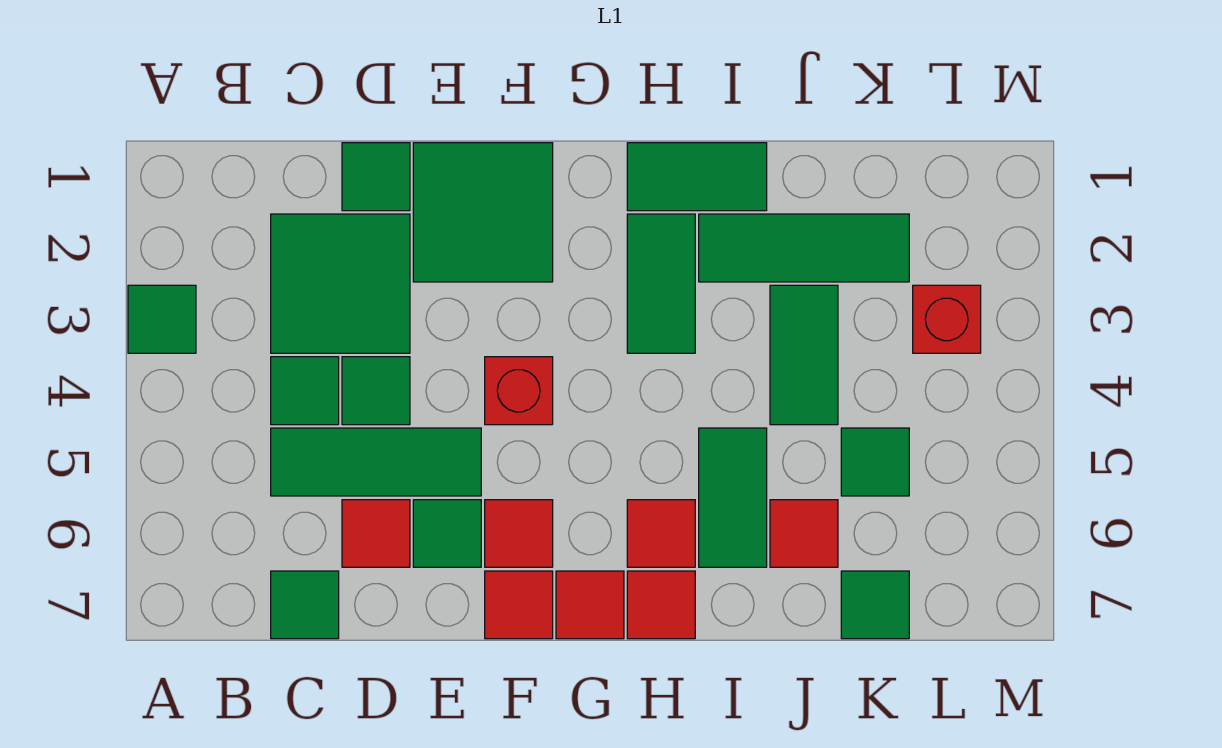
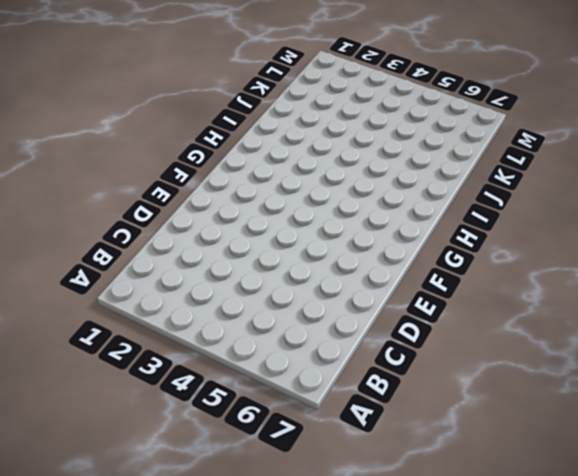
none -> green tile A3 level 1
none -> green tile C2:D3 level 1
none -> green tile C4 level 1

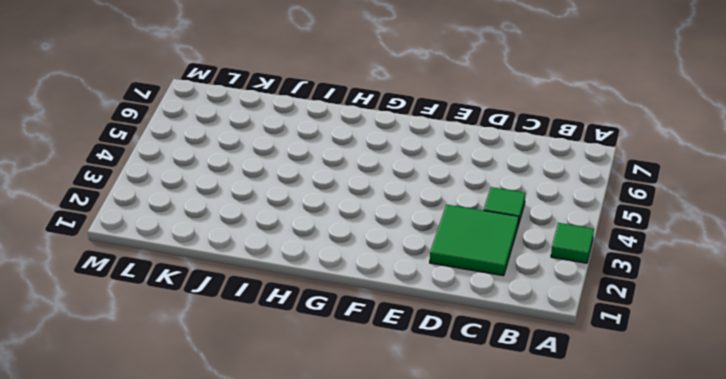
none -> green tile C5:E5 level 1
none -> green tile C7 level 1
none -> green tile D1 level 1

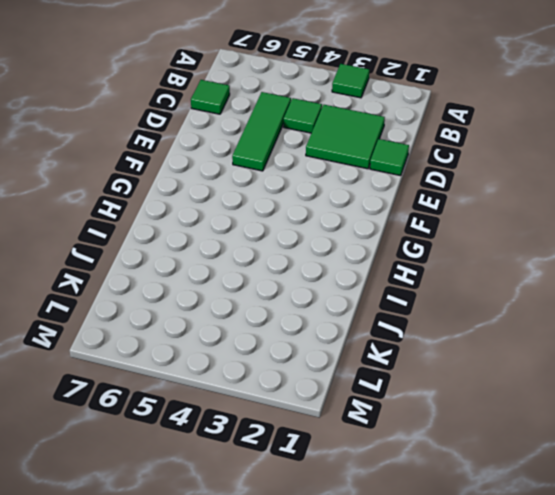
none -> green tile D4 level 1
none -> red tile D6 level 1
none -> green tile E1:F2 level 1

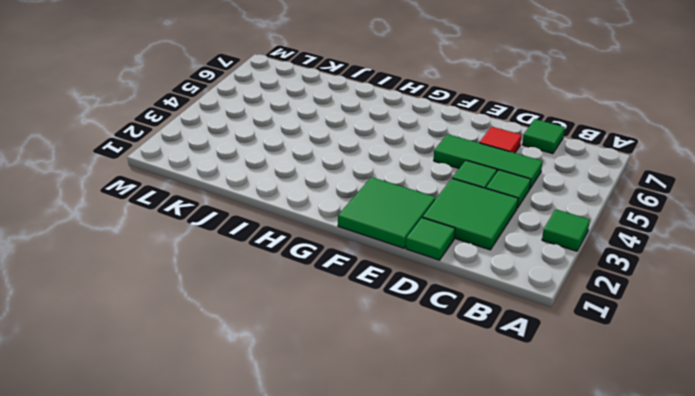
none -> green tile E6 level 1
none -> red brick F4 level 1
none -> red tile F6 level 1

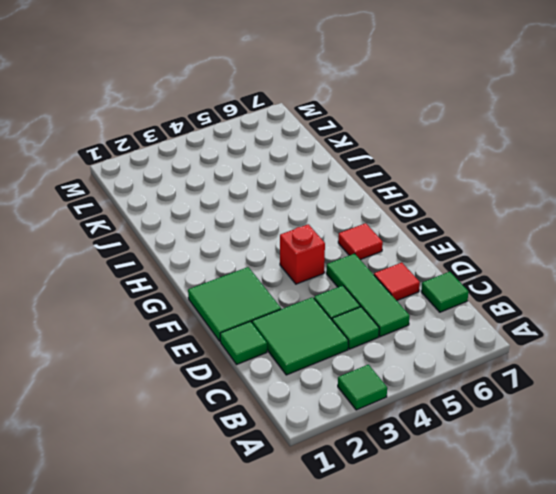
none -> green tile E6 level 1
none -> red tile F7 level 1
none -> red tile G7 level 1

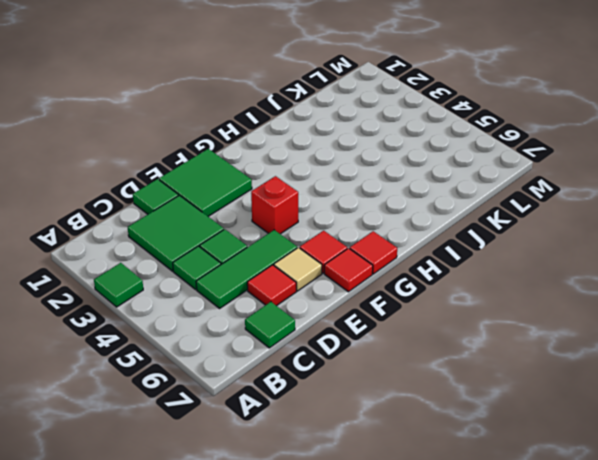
tan tile E6 level 1 -> green tile E6 level 1
none -> green tile H1:I1 level 1
none -> green tile H2:H3 level 1
none -> red tile H6 level 1

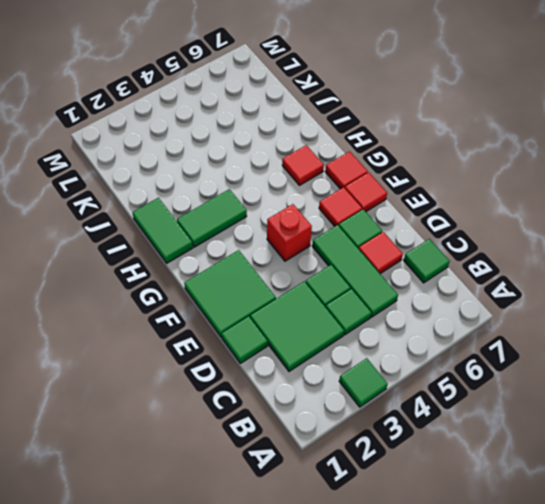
none -> red tile H7 level 1
none -> green tile I2:K2 level 1
none -> green tile I5:I6 level 1

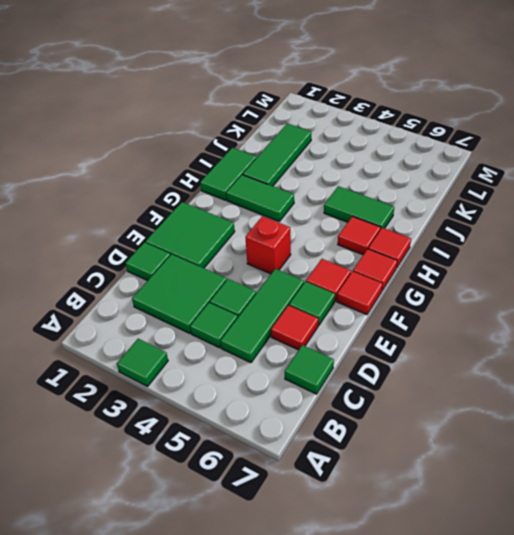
none -> green tile J3:J4 level 1
none -> red tile J6 level 1
none -> green tile K5 level 1

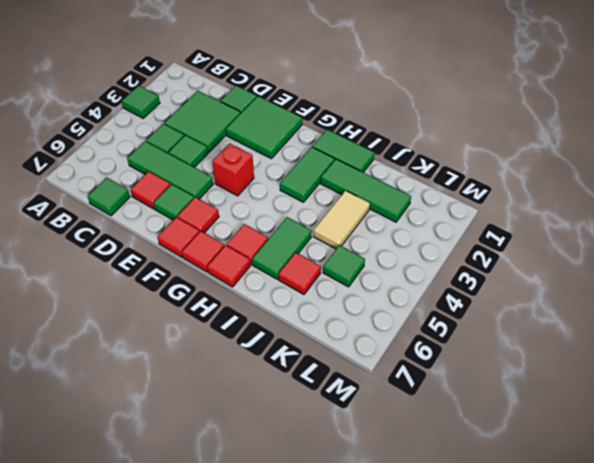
tan tile J3:J4 level 1 -> green tile J3:J4 level 1
none -> green tile K7 level 1
none -> red brick L3 level 1

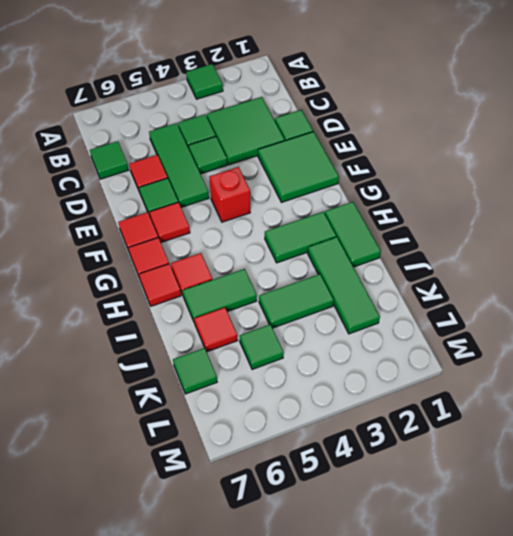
none -> red brick L3 level 1

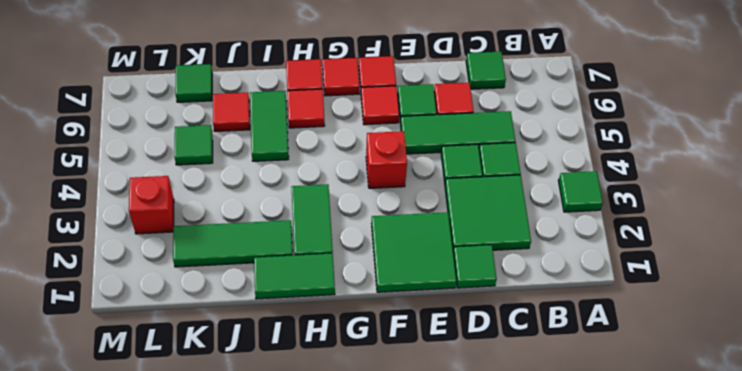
none -> green tile J3:J4 level 1

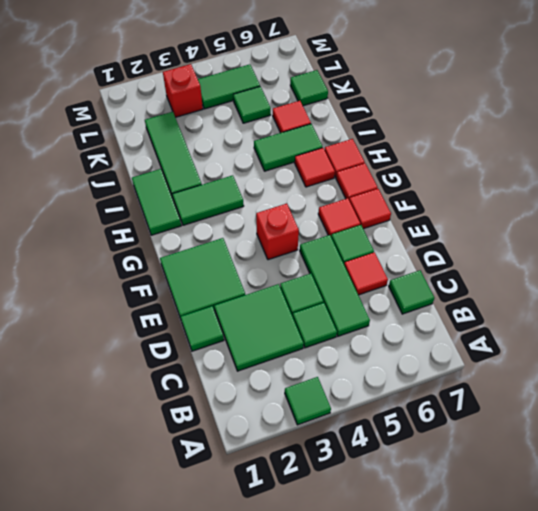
green tile L4:L5 level 1 -> green tile J3:J4 level 1

